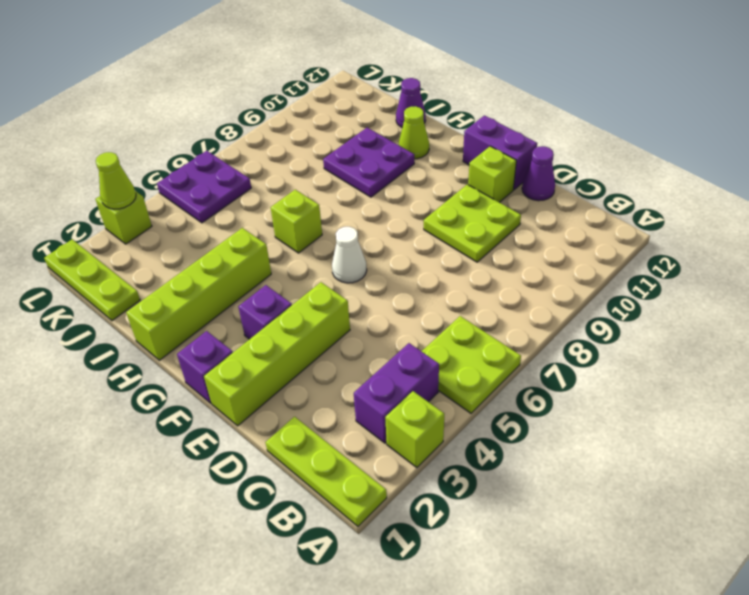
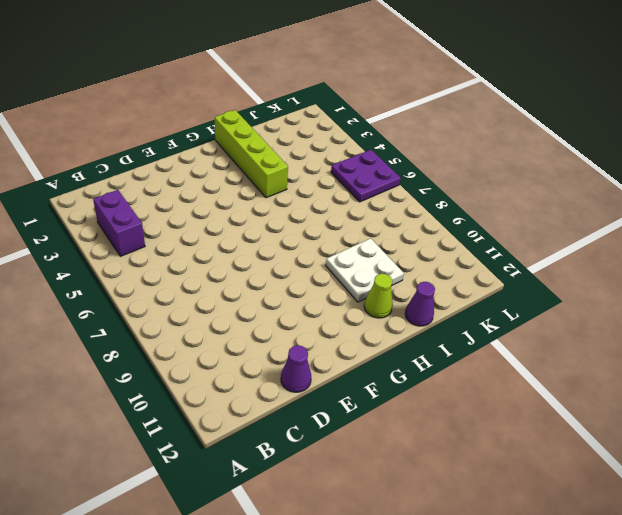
white plate H9:I10 level 1 -> purple plate H9:I10 level 1
none -> lime plate A1:C1 level 1
none -> lime brick A3 level 1
none -> lime plate A5:B6 level 1

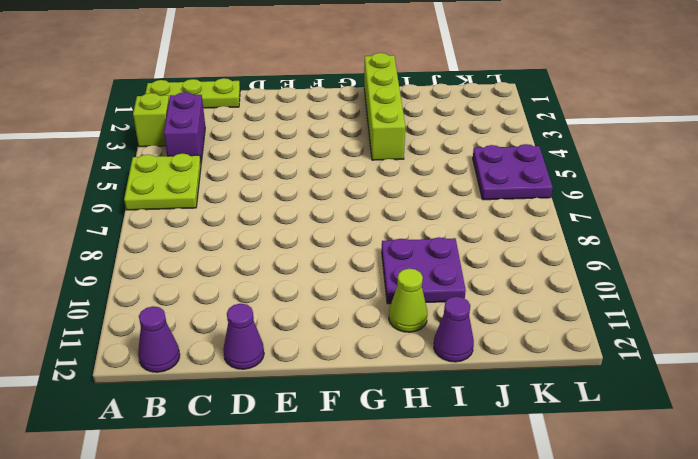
purple cone B12 level 1 -> none
none -> lime plate D9:E10 level 1
none -> lime brick E1:E4 level 1
none -> lime brick E11 level 1

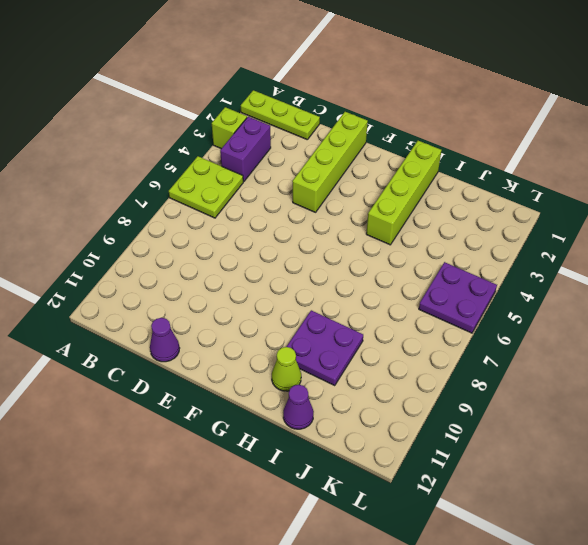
none -> lime plate D9:E10 level 1
none -> lime brick E11 level 1
none -> purple brick E12:F12 level 1

